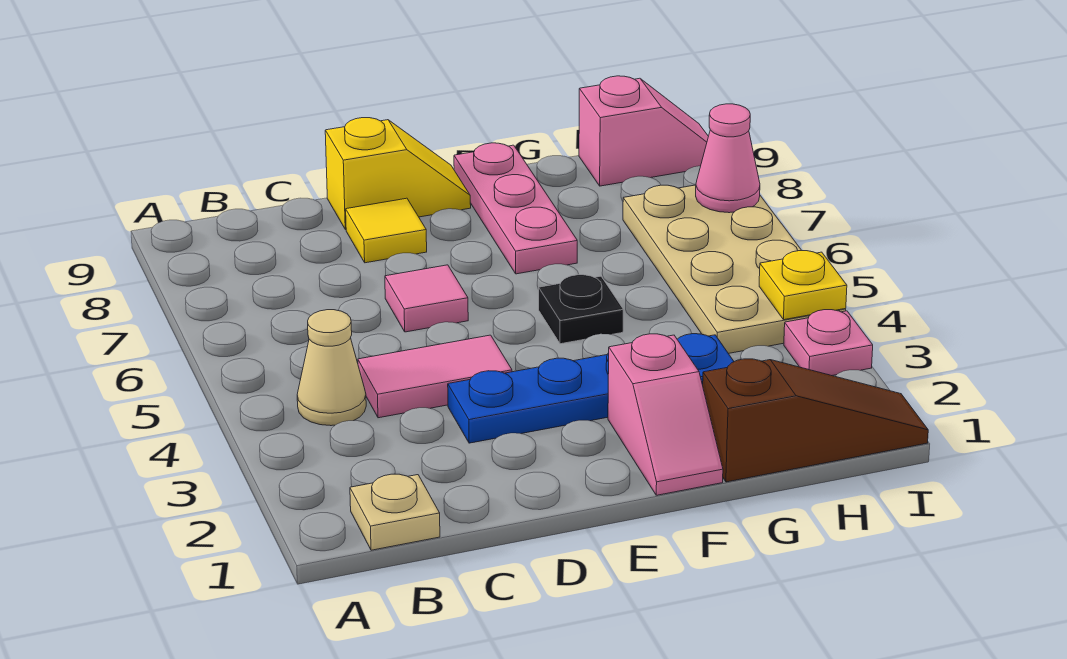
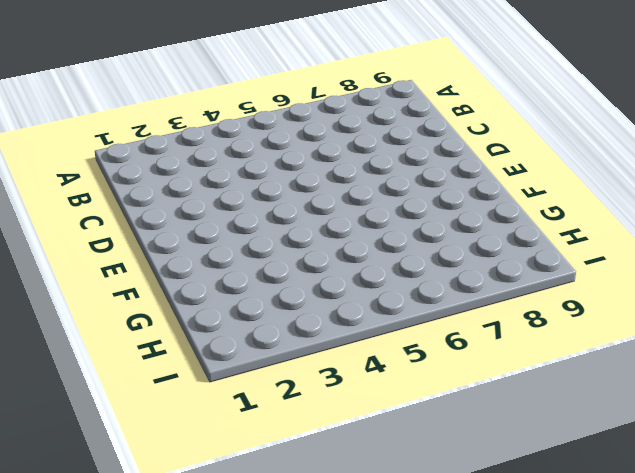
none -> tan plate B1 level 1
none -> tan cone B4 level 1
none -> pink tile C4:D4 level 1

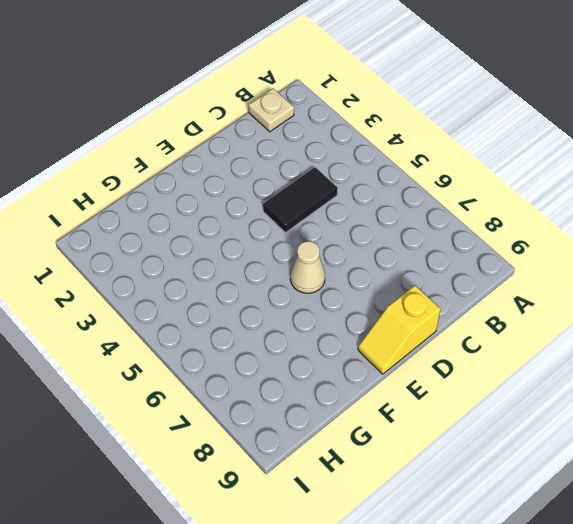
black tile C4:D4 level 1 -> pink tile C4:D4 level 1
tan cone E6 level 1 -> tan cone B4 level 1
none -> blue plate D3:G3 level 1
none -> pink tile D6 level 1
none -> yellow tile D8 level 1

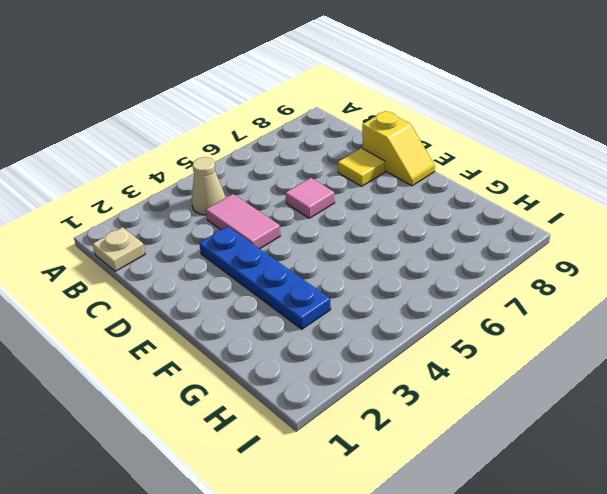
none -> pink slope F1:F2 level 1 top 2
none -> black plate F5 level 1
none -> pink plate F7:F9 level 1

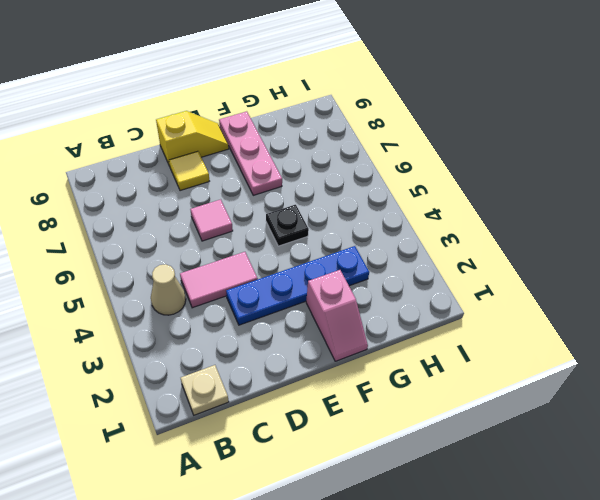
none -> brown slope G1:I1 level 1 top G
none -> tan plate H4:I7 level 1
none -> pink slope H9:I9 level 1 top H

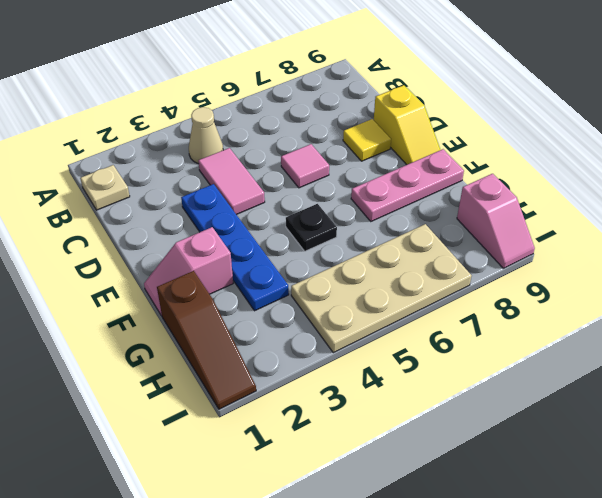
none -> pink plate I3 level 1
none -> yellow plate I4 level 2
none -> pink cone I7 level 2

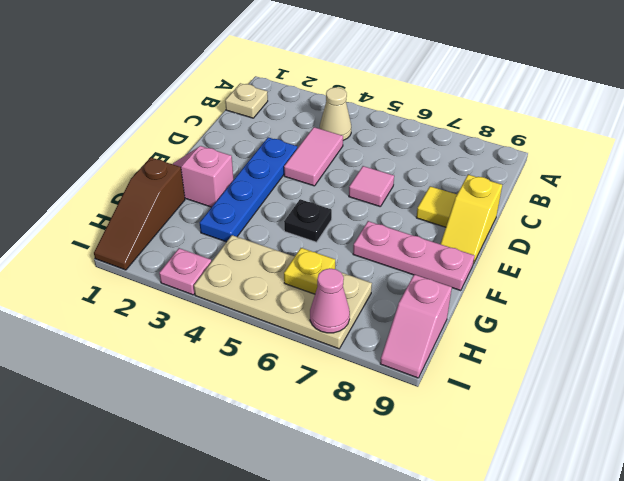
yellow plate H6 level 2 -> yellow plate I4 level 2

